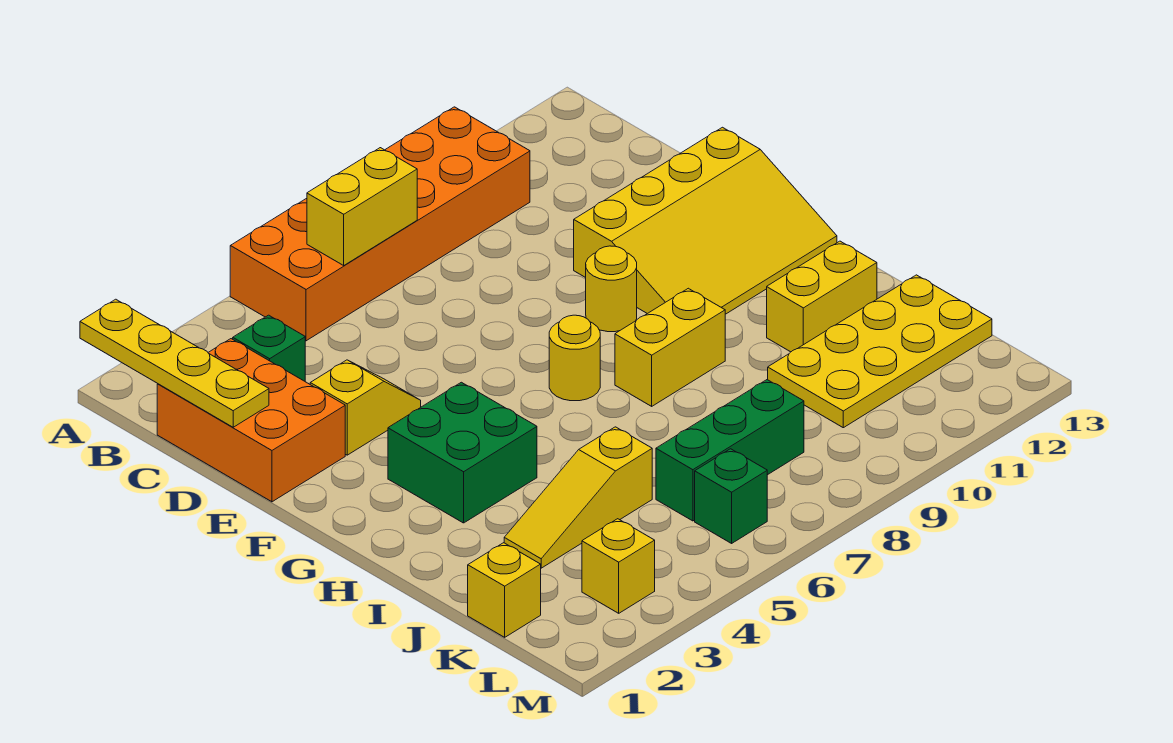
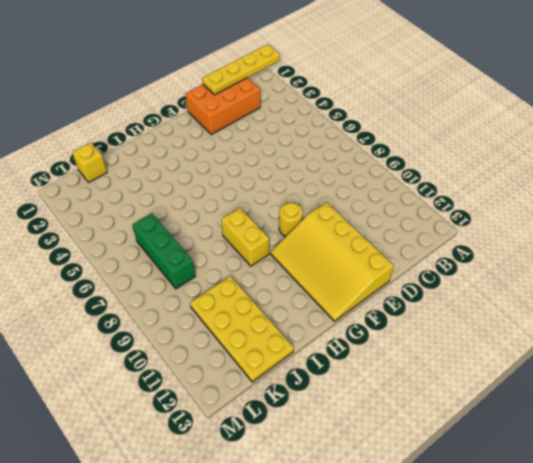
none -> orange brick A5:B10 level 1
none -> green brick C3 level 1
none -> yellow slope E3:E4 level 1 top 3

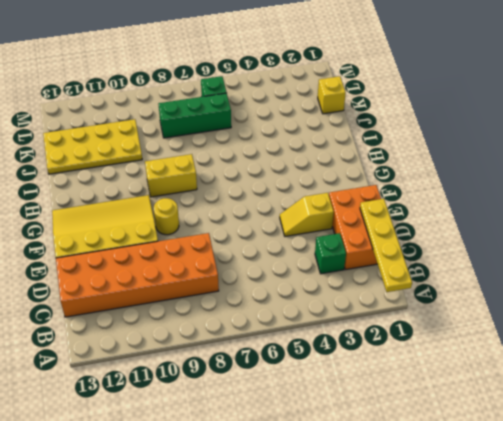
orange brick C8:D13 level 1 -> orange brick A5:B10 level 1
none -> green brick G3:H4 level 1
none -> yellow round brick G7 level 1
none -> yellow brick I11:I12 level 1

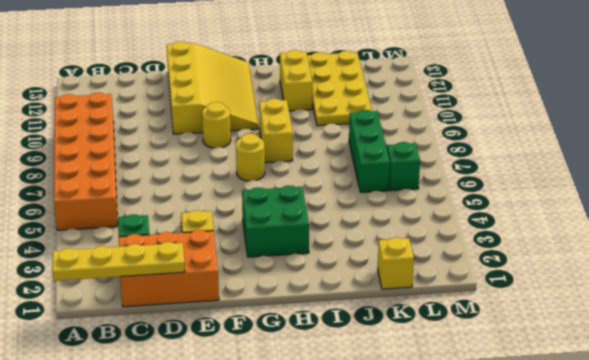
none -> yellow slope J3:J5 level 1 top 5
none -> yellow brick L3 level 1
none -> yellow brick B6:B7 level 2

